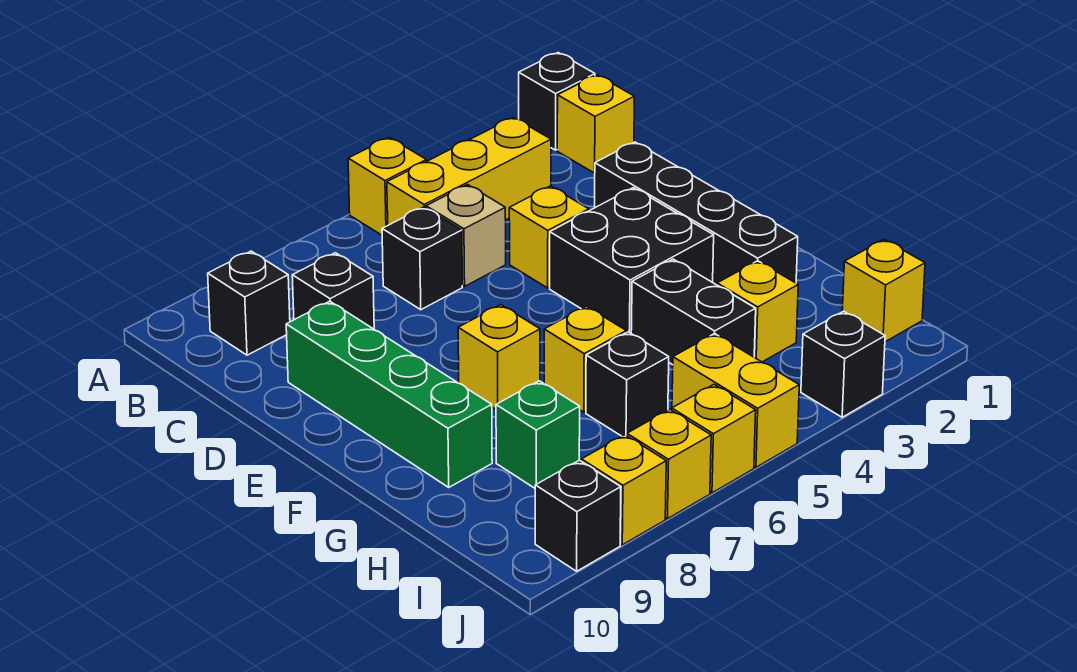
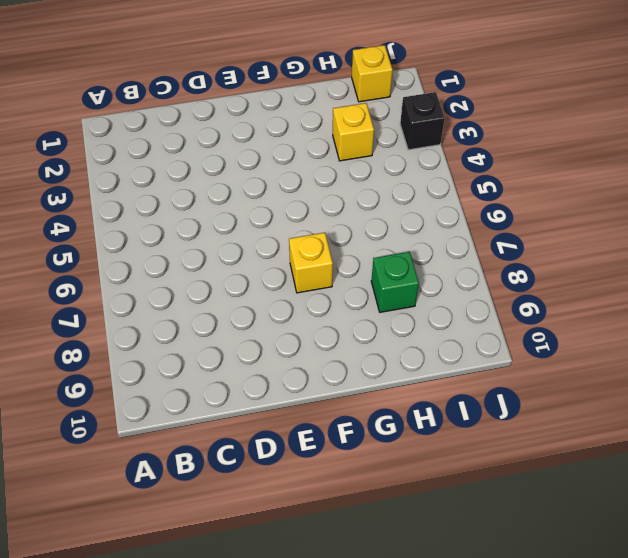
none -> black brick A1 level 1
none -> yellow brick A5 level 1
none -> yellow brick B1 level 1

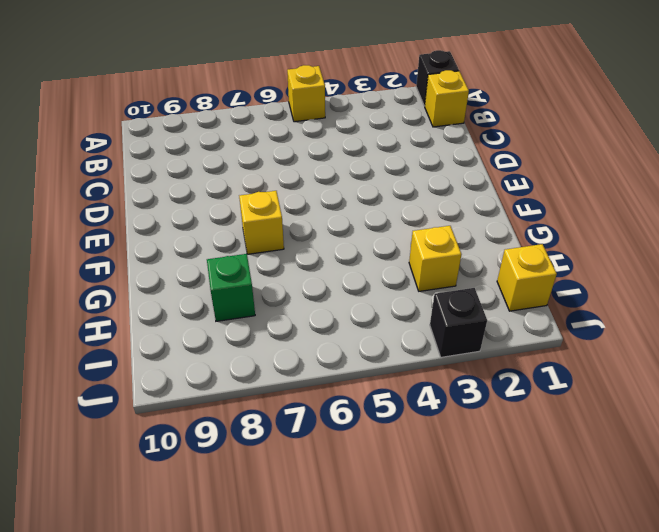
none -> yellow brick B3:B5 level 1
none -> black brick B9 level 1
none -> tan brick C5 level 1

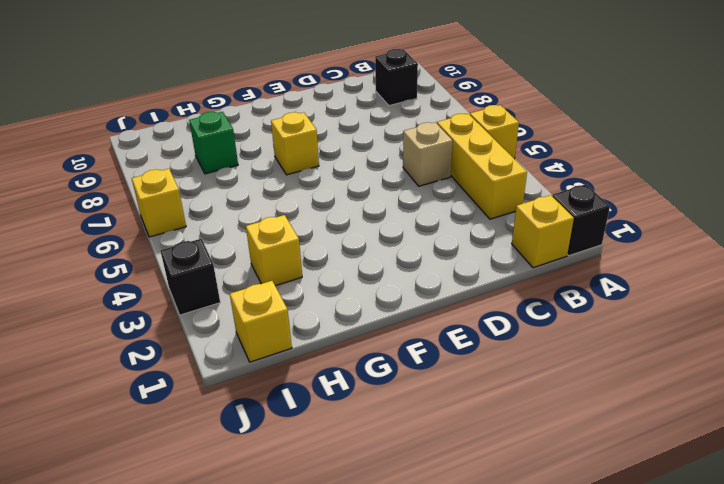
none -> black brick C6 level 1
none -> black brick C8 level 1
none -> black brick D2:G2 level 1

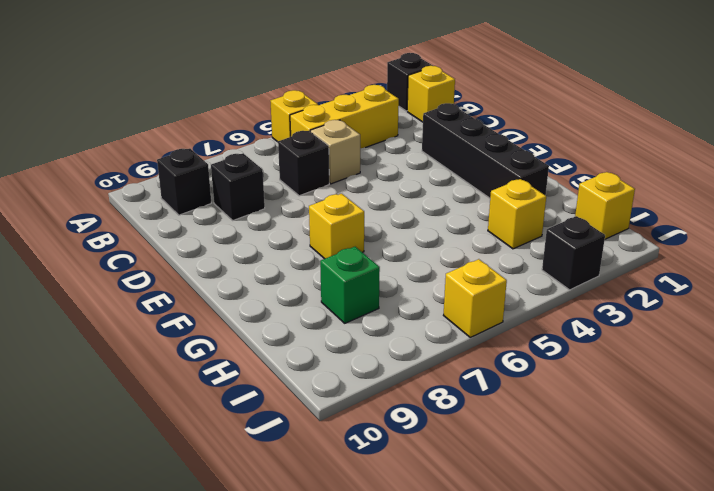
none -> yellow brick D4 level 1
none -> green brick D9:G9 level 1
none -> black brick E3:F4 level 1

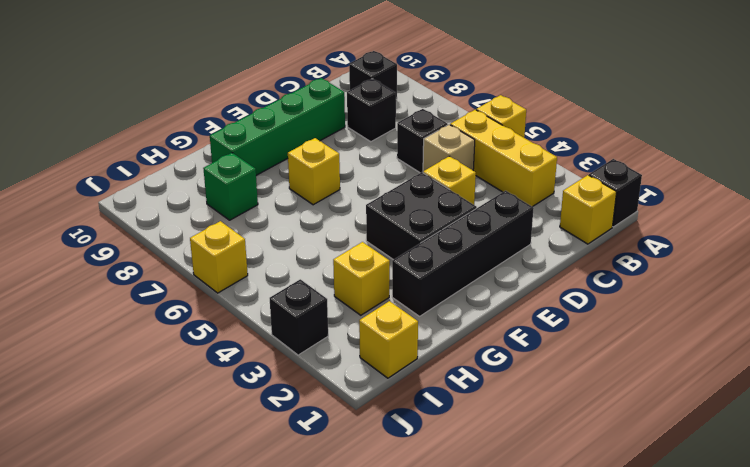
none -> black brick G4:H4 level 1
none -> yellow brick G6 level 1
none -> black brick H6 level 1

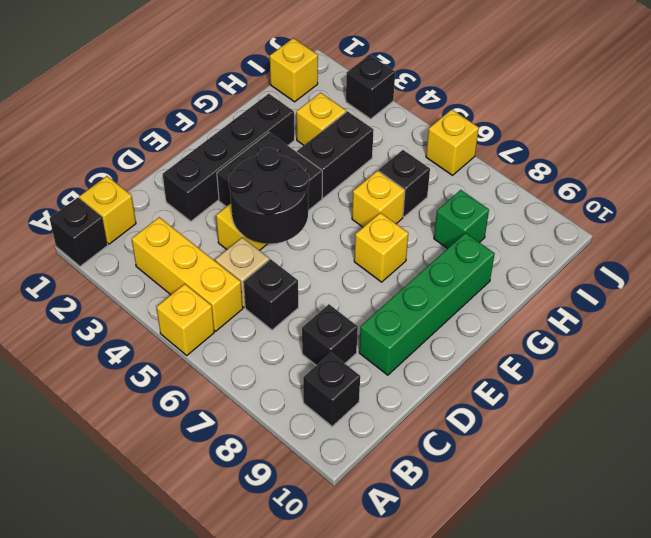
black round brick D4:E5 level 2 -> none
none -> yellow brick I5:J5 level 1
none -> yellow brick J7 level 1
none -> yellow brick J8 level 1

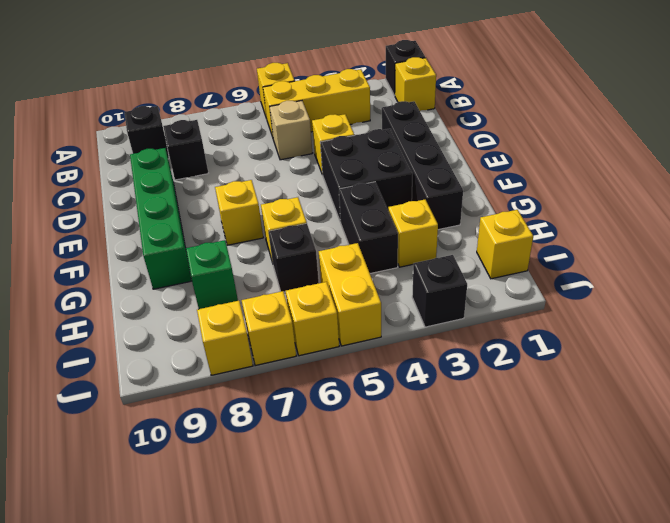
none -> black brick C6 level 1
none -> black brick J9 level 1

